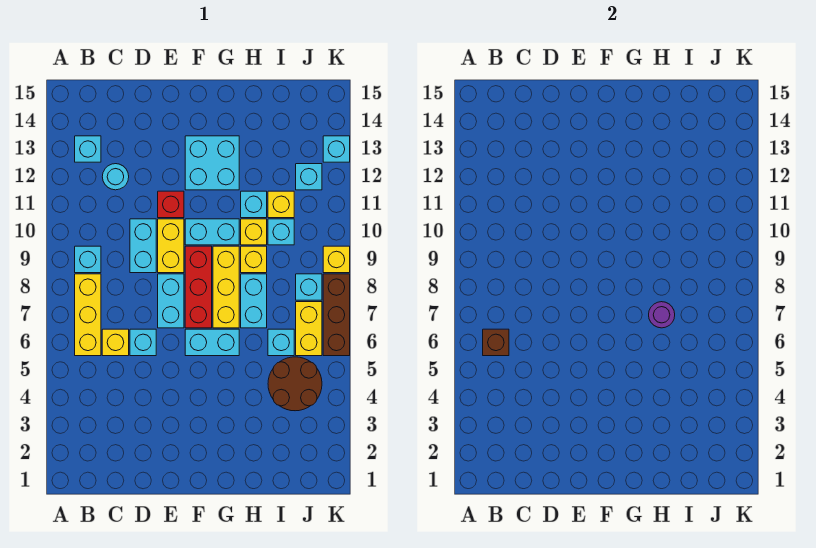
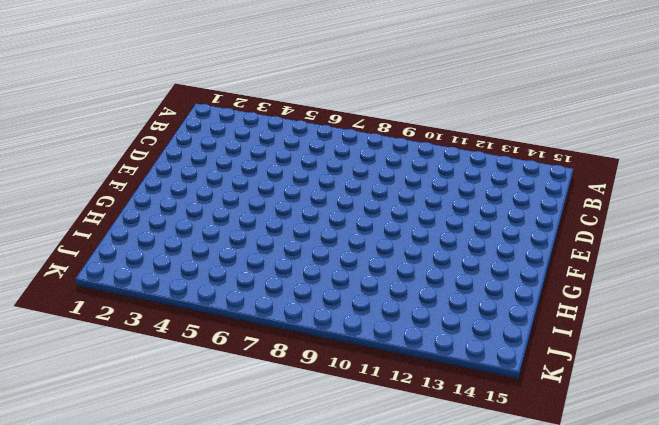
none -> yellow brick B6:B8 level 1
none -> cyan brick B9 level 1
none -> cyan brick B13 level 1
none -> yellow brick C6 level 1

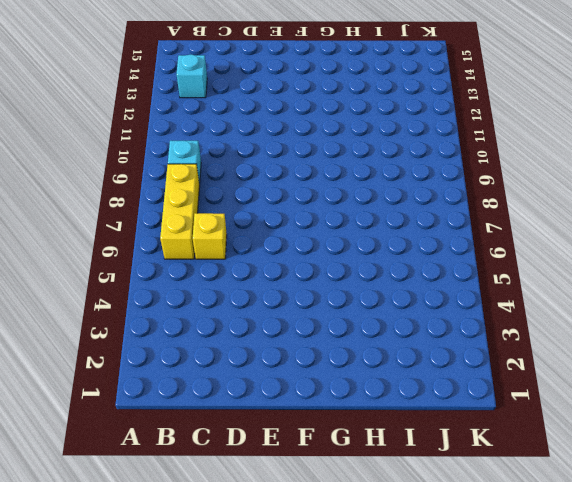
none -> cyan round brick C12 level 1
none -> cyan brick D6 level 1
none -> cyan brick D9:D10 level 1
none -> cyan brick E7:E8 level 1

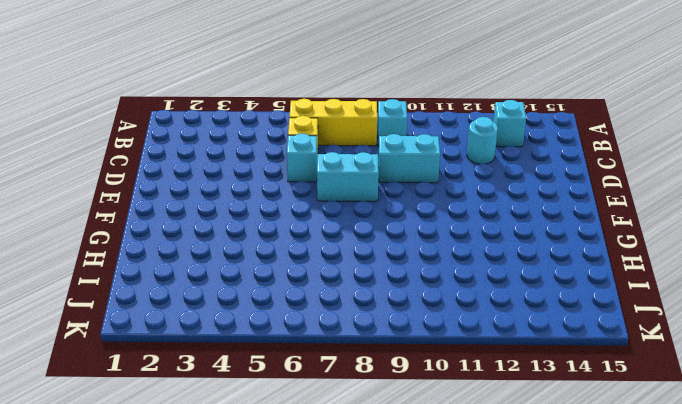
none -> yellow brick E9:E10 level 1
none -> red brick E11 level 1
none -> cyan brick F6:G6 level 1
none -> red brick F7:F9 level 1

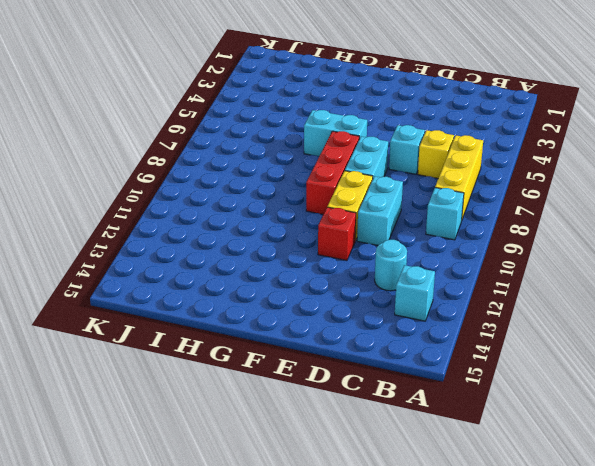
none -> cyan brick F10:G10 level 1
none -> cyan brick F12:G13 level 1
none -> yellow brick G7:G9 level 1
none -> cyan brick H7:H8 level 1

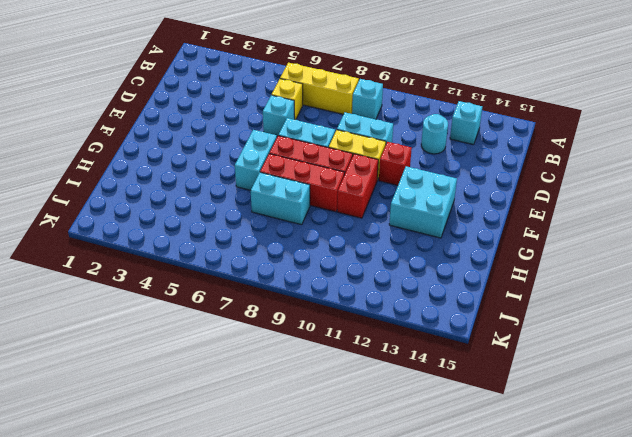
red brick F10:G10 level 1 -> cyan brick F10:G10 level 1
red brick G7:G9 level 1 -> yellow brick G7:G9 level 1
none -> yellow brick H9 level 1
none -> yellow brick H10 level 1
none -> cyan brick H11 level 1
none -> brown round brick I4:J5 level 1

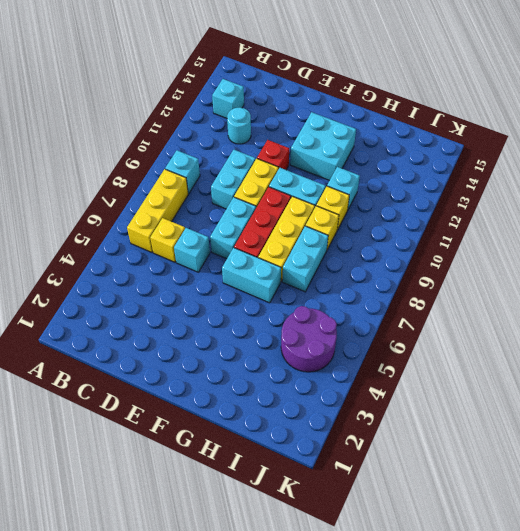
purple round brick I4:J5 level 1 -> brown round brick I4:J5 level 1
none -> cyan brick I6 level 1
none -> cyan brick I10 level 1
none -> yellow brick I11 level 1
none -> yellow brick J6:J7 level 1

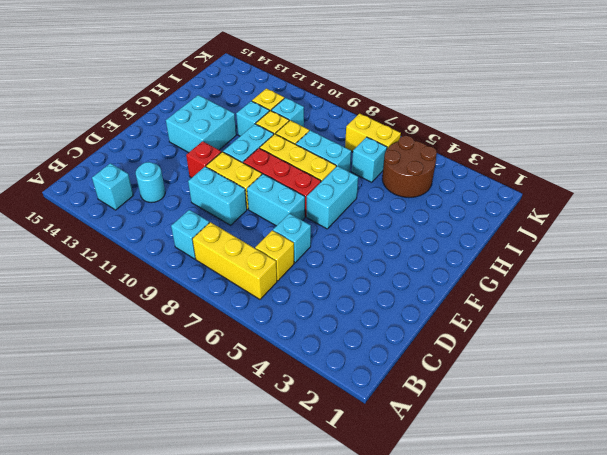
none -> cyan brick J8 level 1
none -> cyan brick J12 level 1
none -> brown brick K6:K8 level 1
none -> yellow brick K9 level 1

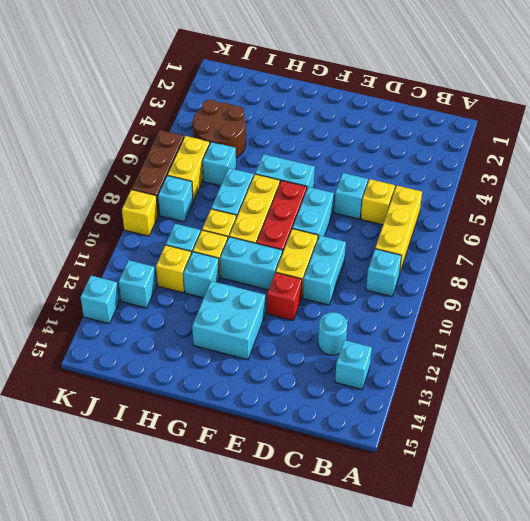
none -> brown brick B6 level 2
none -> purple round brick H7 level 2

